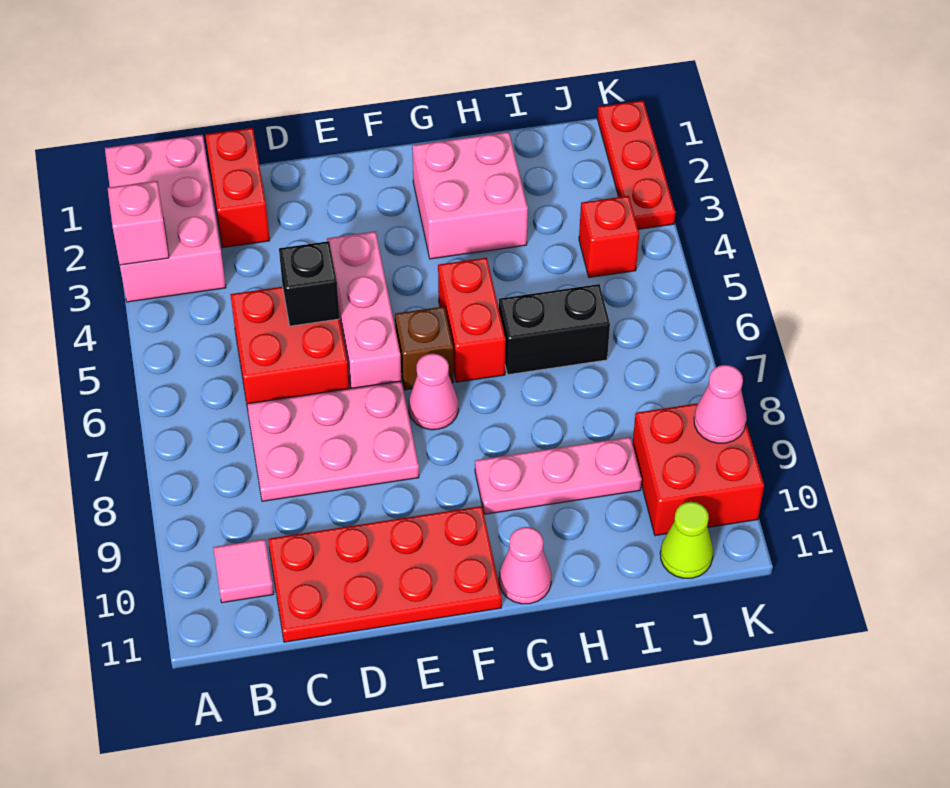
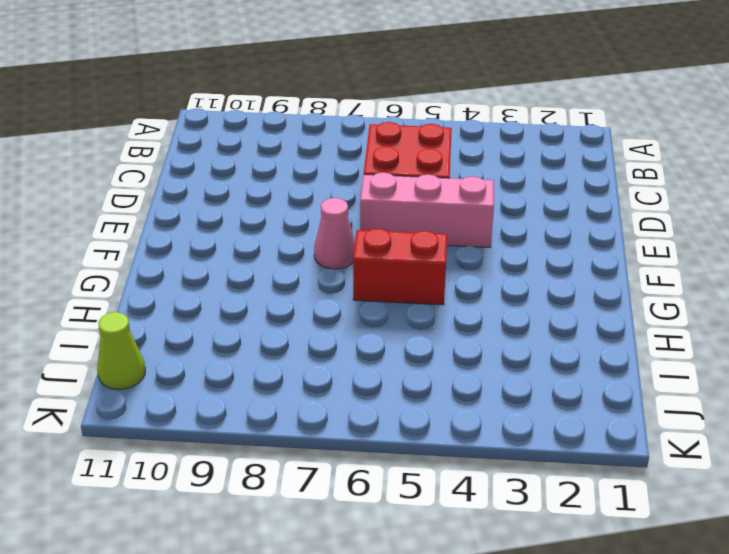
none -> pink brick A1:B3 level 1
none -> pink tile B10 level 1
none -> red brick C1:C2 level 1

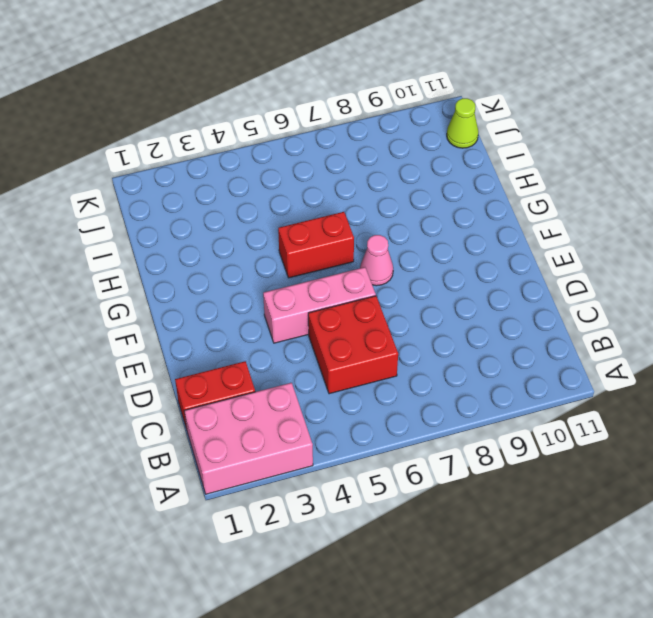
none -> pink tile B10 level 1
none -> pink plate C7:E8 level 1
none -> red plate C10:F11 level 1

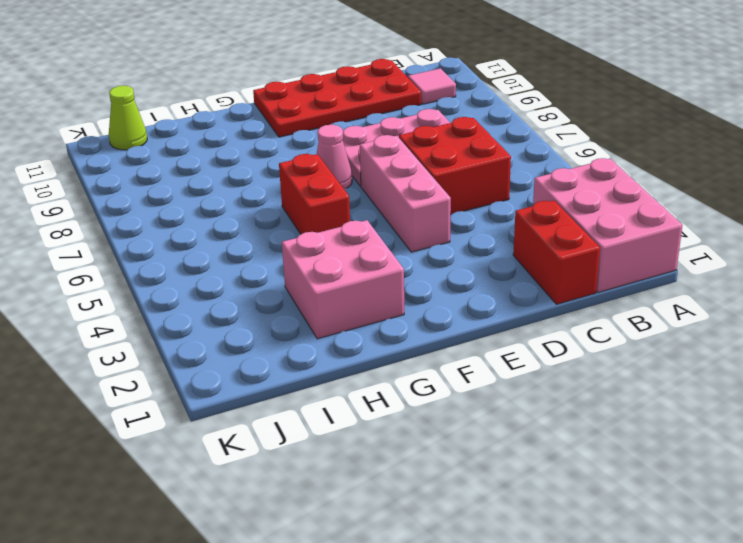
none -> brown brick F6 level 1
none -> pink plate G9:I9 level 1
none -> pink cone G11 level 1

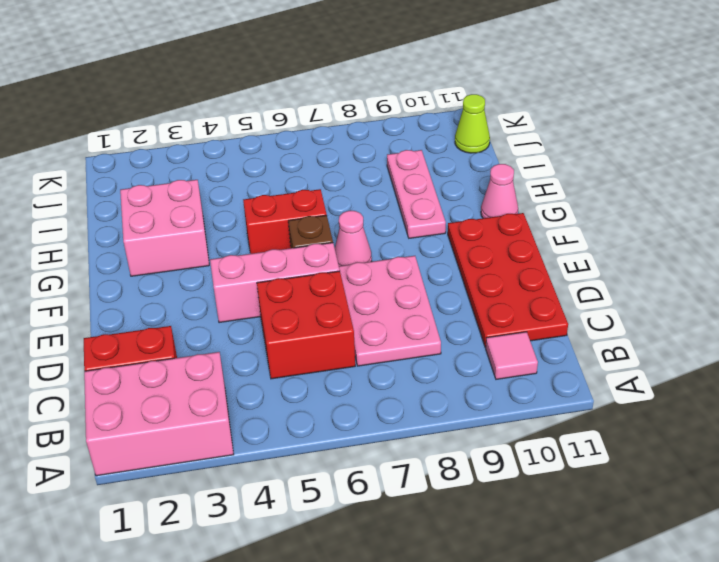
none -> black brick H6:I6 level 1
none -> red brick J4 level 1
none -> red brick J9:K10 level 1

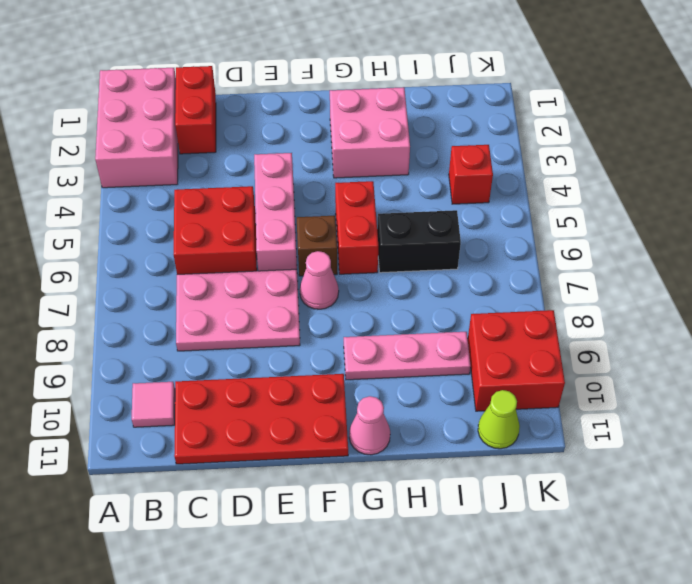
none -> red plate K1:K3 level 1
none -> pink brick A3 level 2
none -> black brick D5 level 2

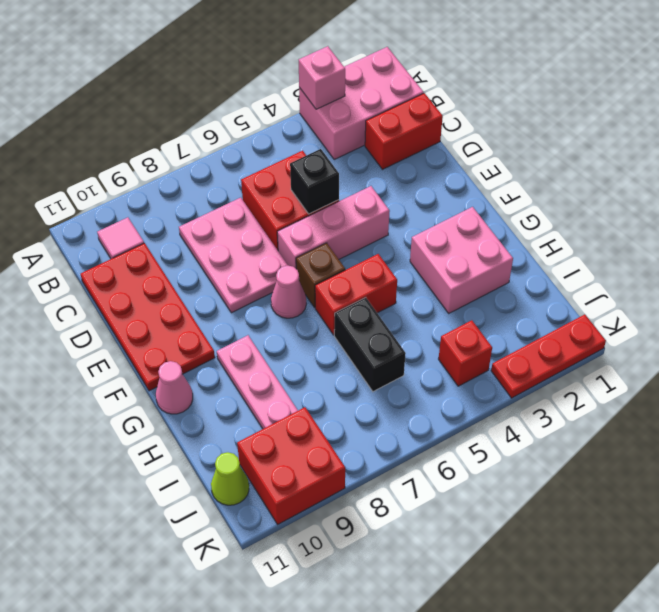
none -> pink cone K9 level 2

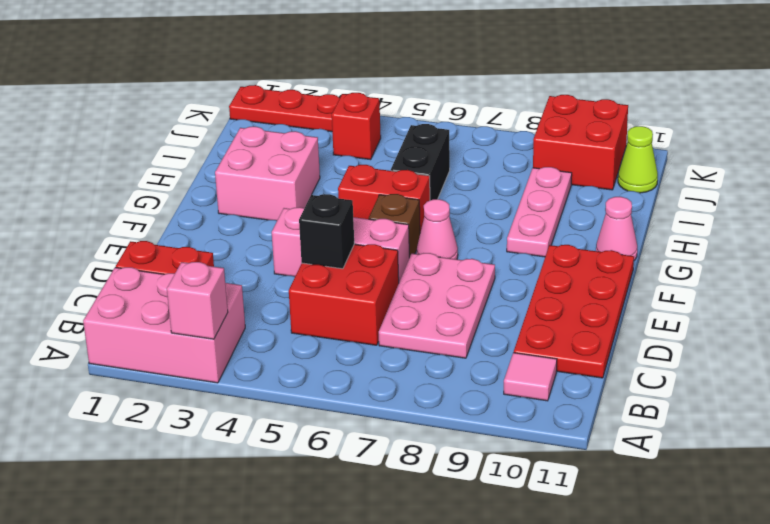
none -> pink cone K9 level 2

